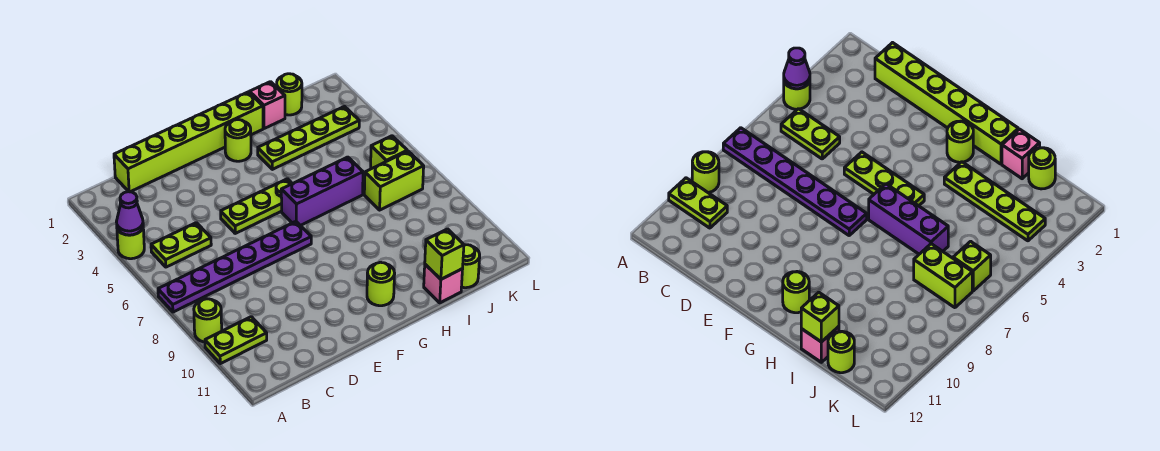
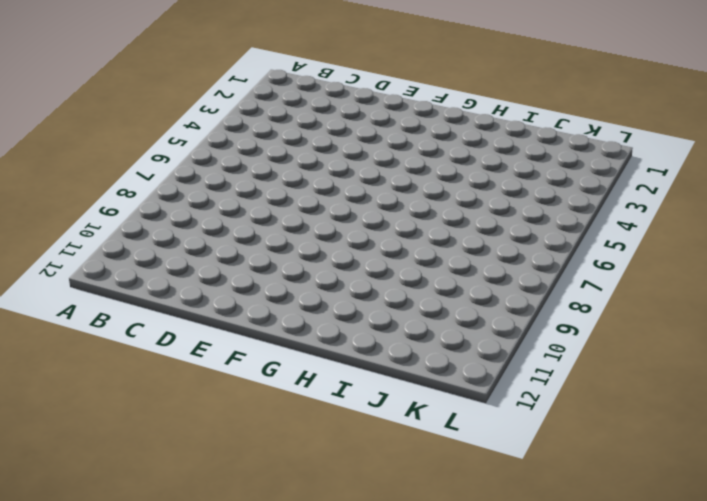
none -> lime round brick A4 level 1
none -> purple plate A7:F7 level 1
none -> lime round brick A9 level 1

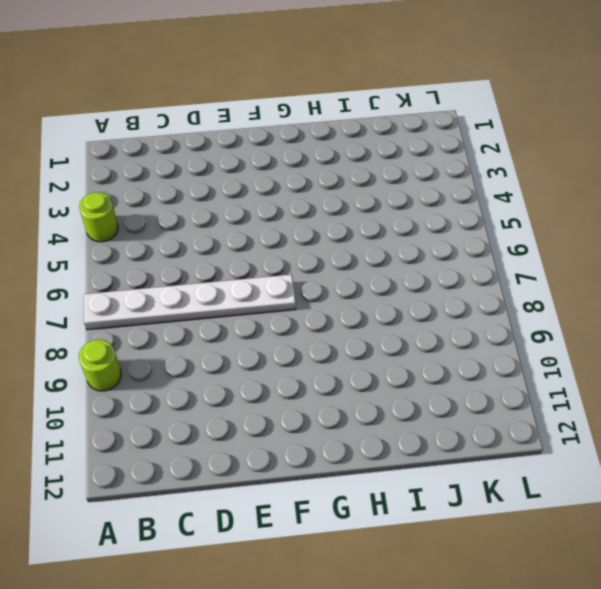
white plate A7:F7 level 1 -> purple plate A7:F7 level 1
none -> lime plate A10:B10 level 1
none -> lime plate B5:C5 level 1
none -> lime brick C1:H1 level 1

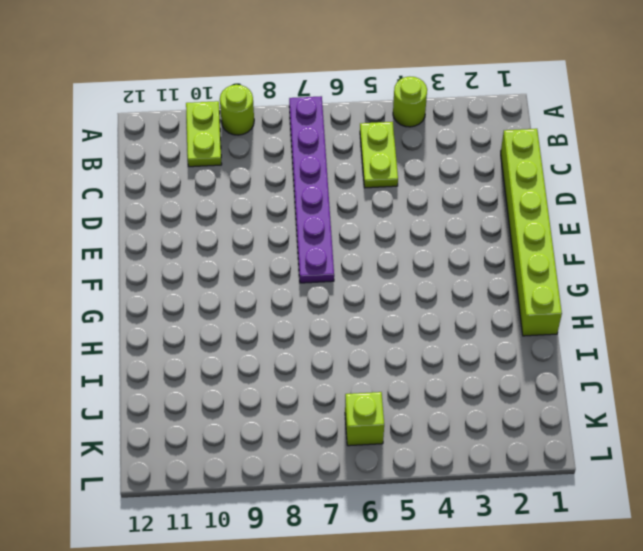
none -> lime plate E5:G5 level 1
none -> lime round brick G2 level 1
none -> purple brick G6:I6 level 1

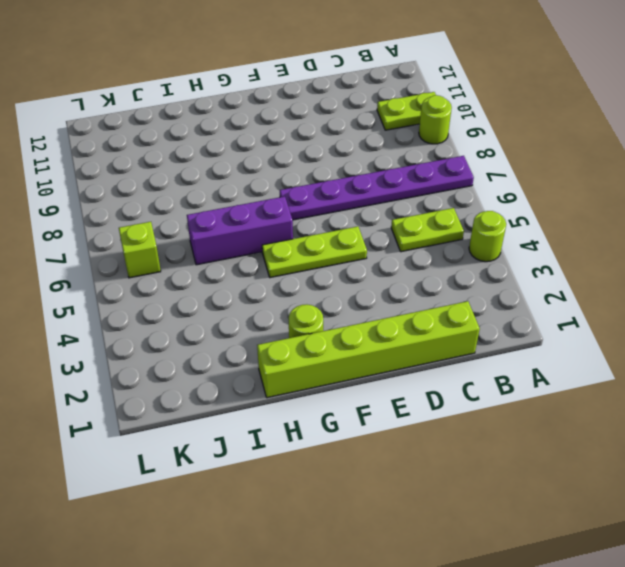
none -> lime round brick G11 level 1
none -> lime plate H3:K3 level 1
none -> pink brick I1 level 1

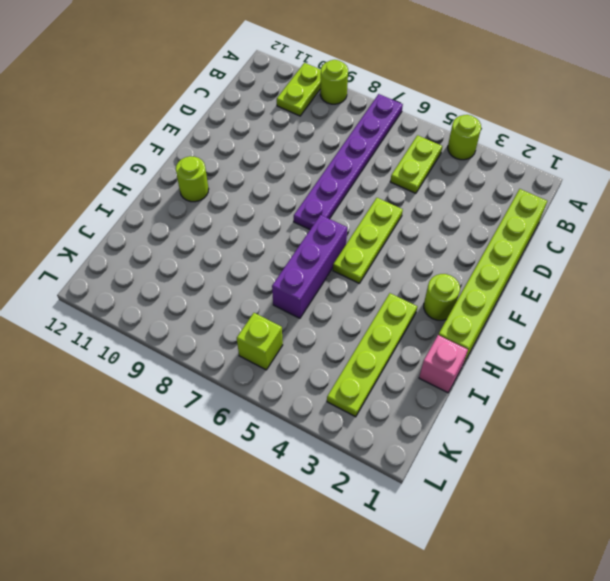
none -> pink brick I12 level 1
none -> lime round brick J1 level 1
none -> lime brick J7:K7 level 1

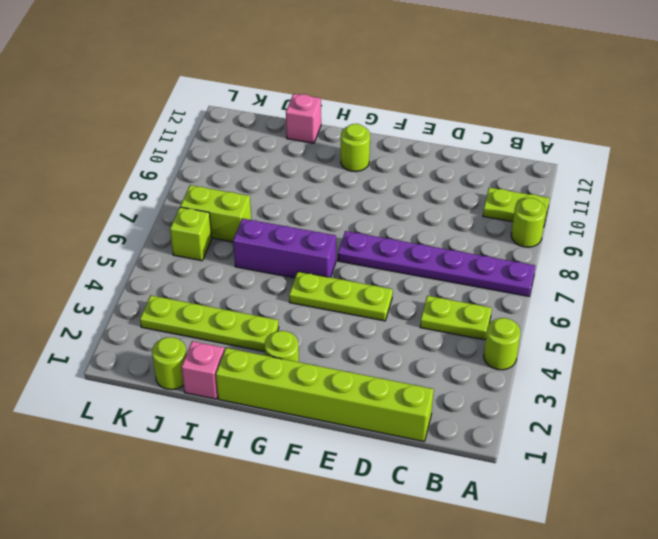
none -> lime round brick J12 level 1
none -> purple cone A4 level 2
none -> lime brick I12 level 2

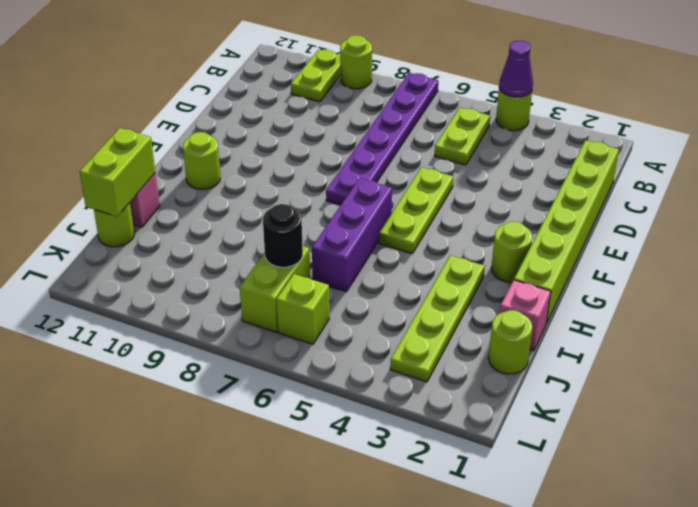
lime brick I12:J12 level 2 -> lime brick I12 level 2
black round brick J7 level 2 -> none

